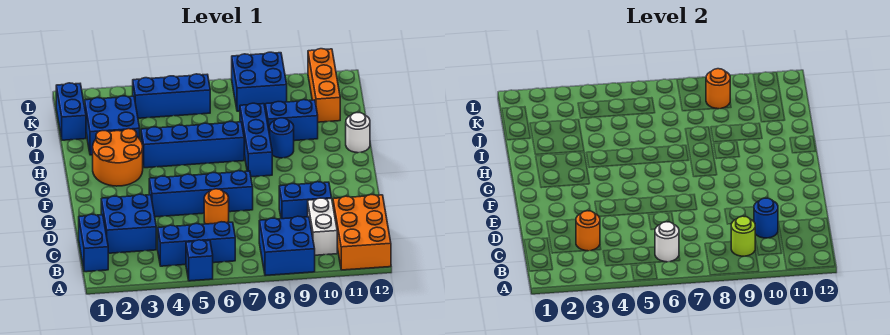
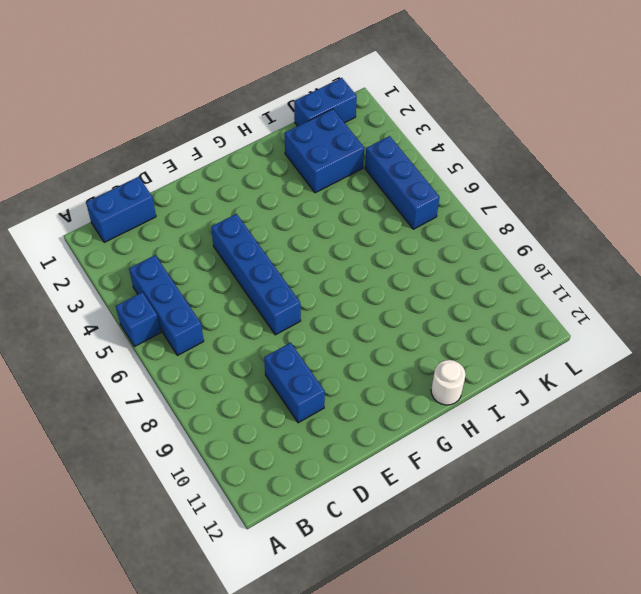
none -> blue brick A8:B9 level 1
none -> orange brick A11:C12 level 1
none -> white brick B10:C10 level 1

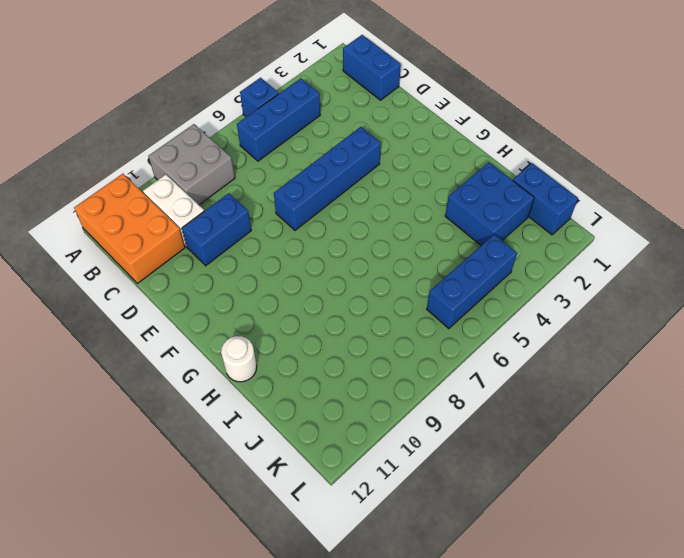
grey brick A8:B9 level 1 -> blue brick A8:B9 level 1
none -> blue brick C2:D3 level 1
none -> orange round brick D6 level 1
none -> orange round brick G2:H3 level 1

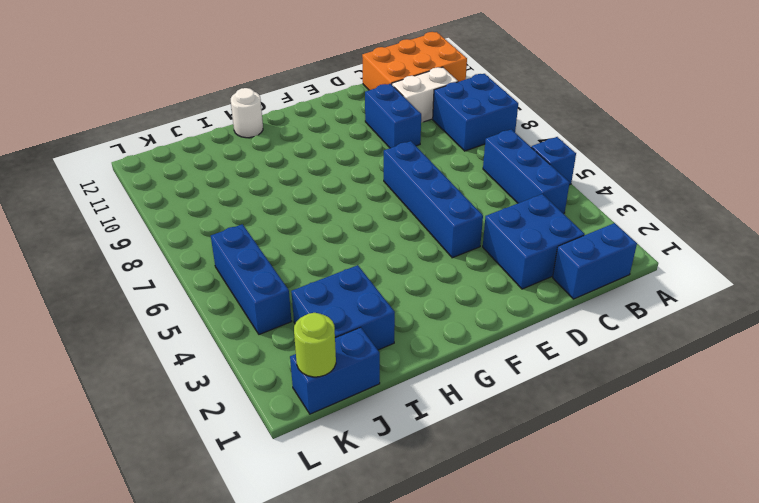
lime round brick K1 level 2 -> lime round brick B9 level 2
none -> orange round brick D6 level 1
none -> orange round brick G2:H3 level 1
none -> blue brick G8:I8 level 1

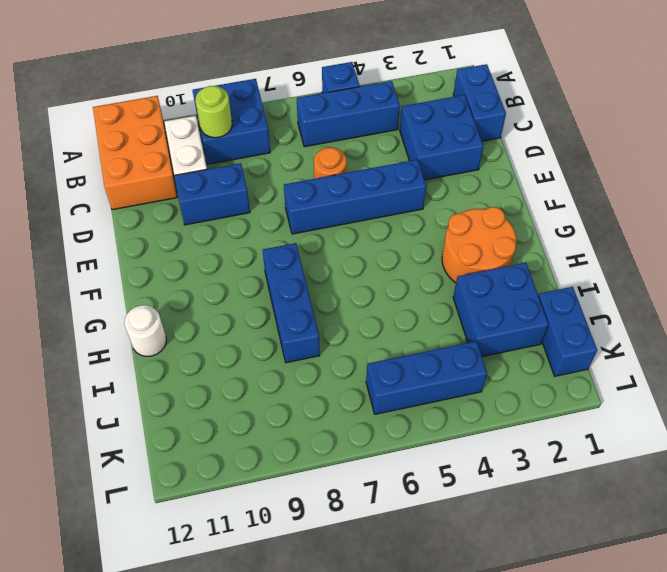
none -> blue brick H4:H7 level 1
none -> blue round brick H9 level 1
none -> blue brick I9:I10 level 1

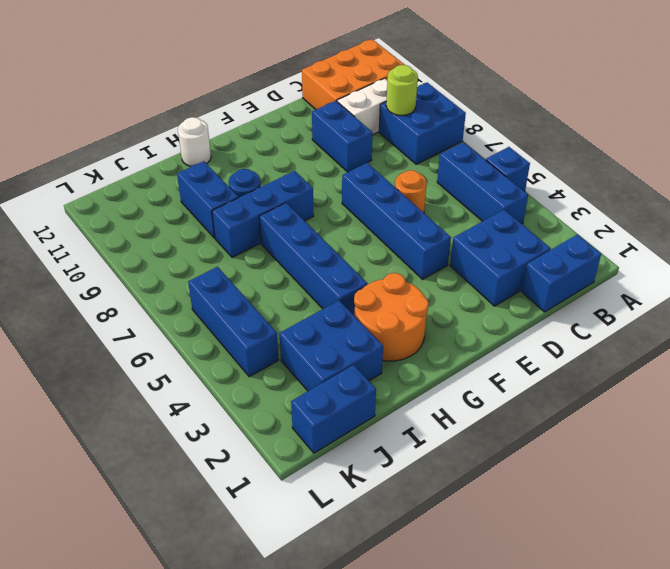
none -> orange brick J11:L11 level 1
none -> blue brick K8:L9 level 1
none -> white round brick B6 level 2

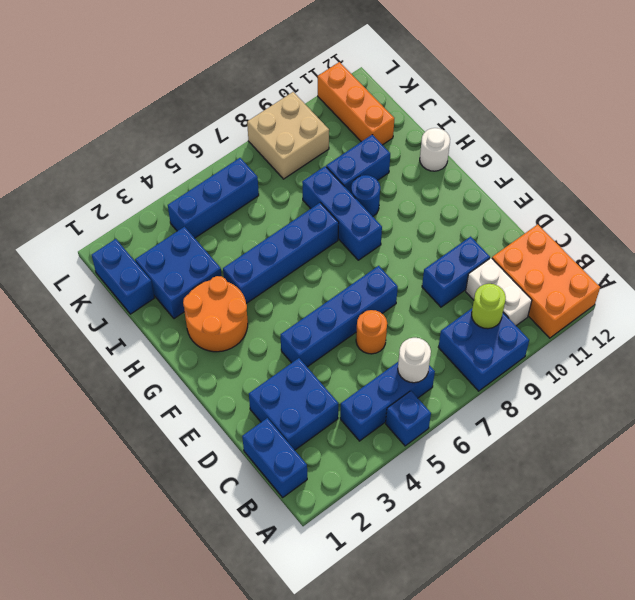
tan brick K8:L9 level 1 -> blue brick K8:L9 level 1
none -> orange round brick C3 level 2
none -> blue round brick C10 level 2
none -> orange round brick K9 level 2

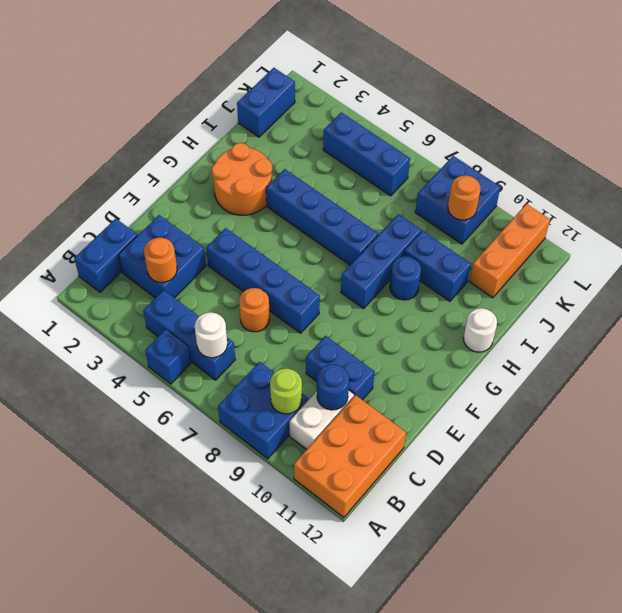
none -> blue brick I2:J3 level 1

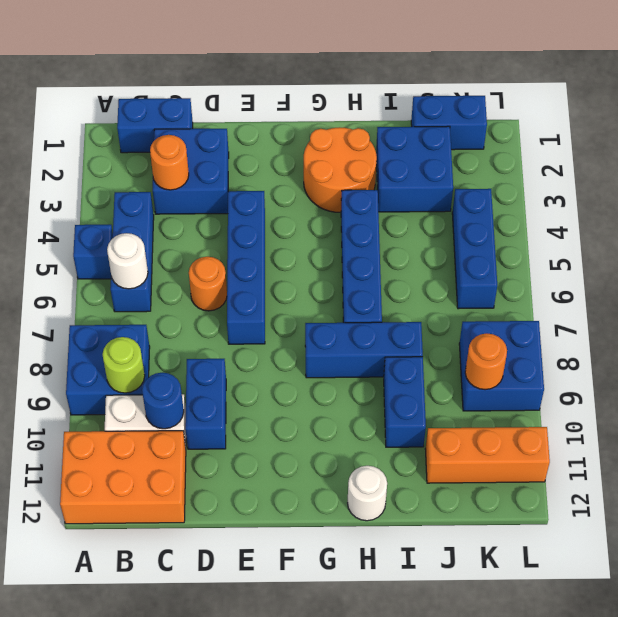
none -> blue round brick H9 level 1

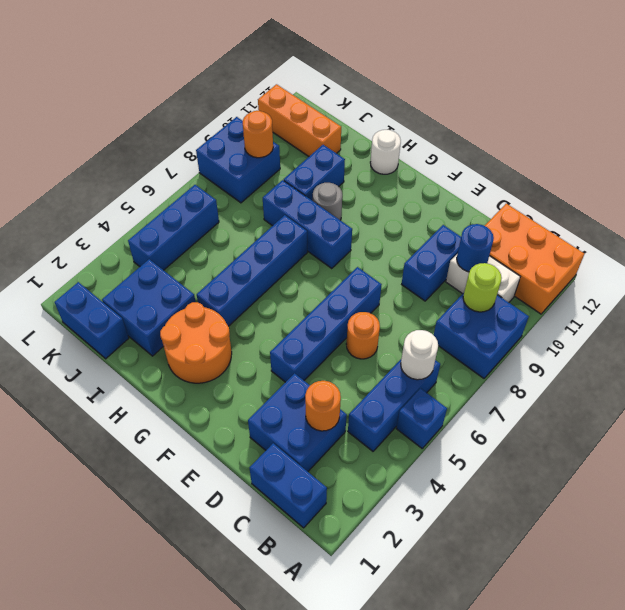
grey round brick H9 level 1 -> blue round brick H9 level 1

